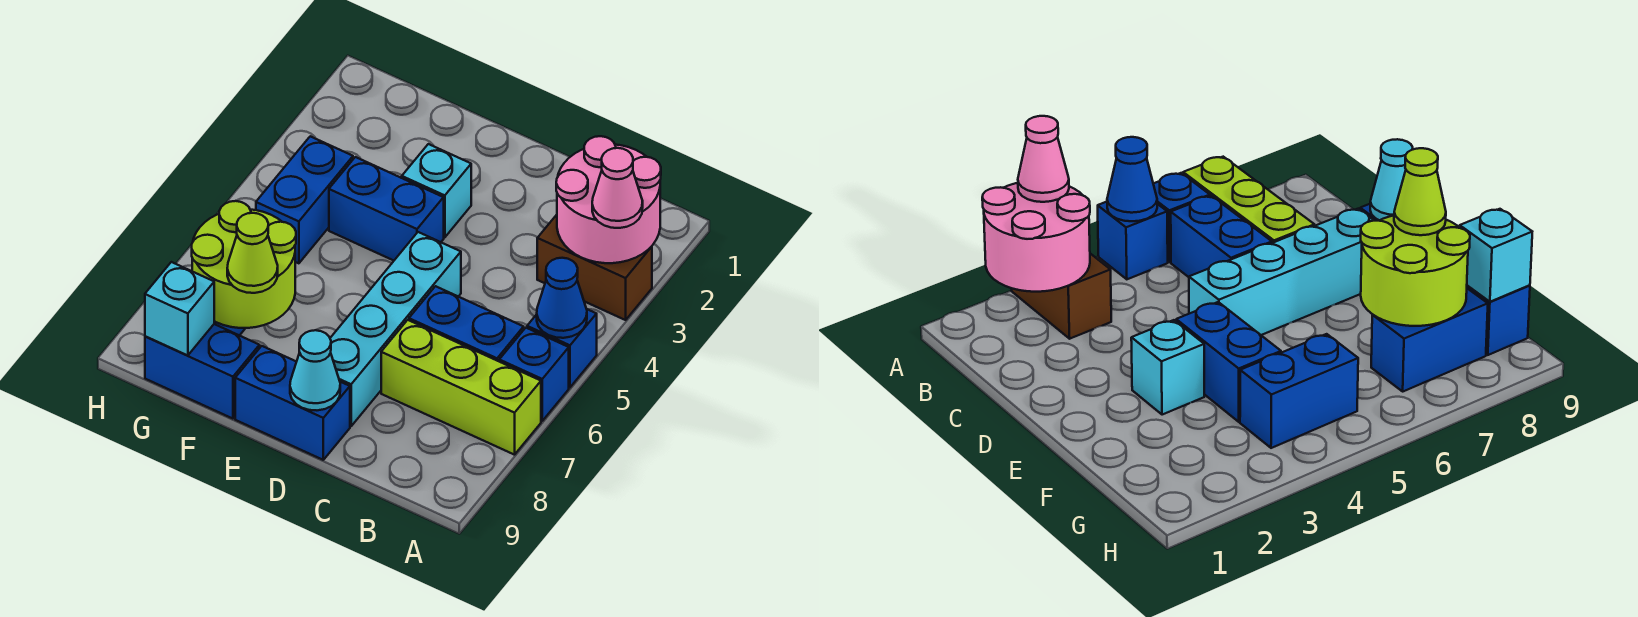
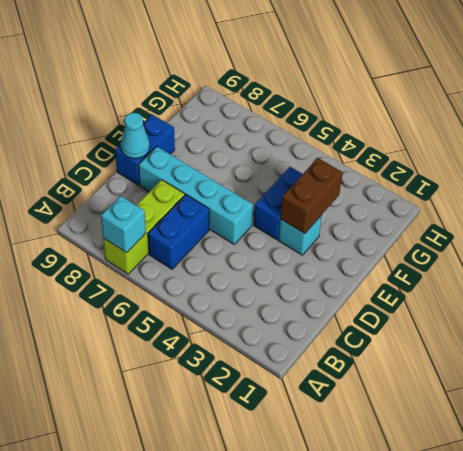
cyan brick A7 level 2 -> cyan brick G9 level 2
brown brick E3:F3 level 2 -> brown brick A3:B3 level 1
none -> blue brick A5 level 1
none -> blue brick A6 level 1
none -> blue brick F9:G9 level 1

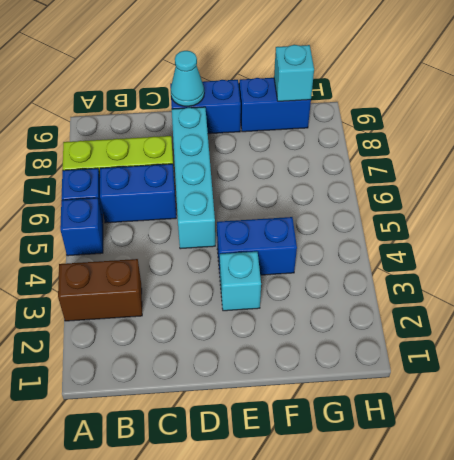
none -> blue brick G4:G5 level 1
none -> blue brick G7:G8 level 1
none -> pink round brick A2:B3 level 2

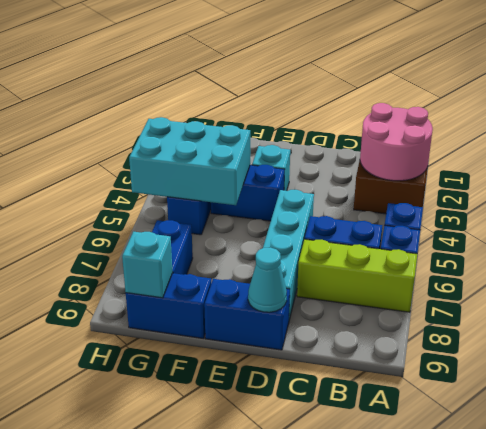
cyan brick F4:H5 level 2 -> none
none -> blue cone A5 level 2
none -> lime round brick F7:G8 level 2
none -> pink cone A3 level 3

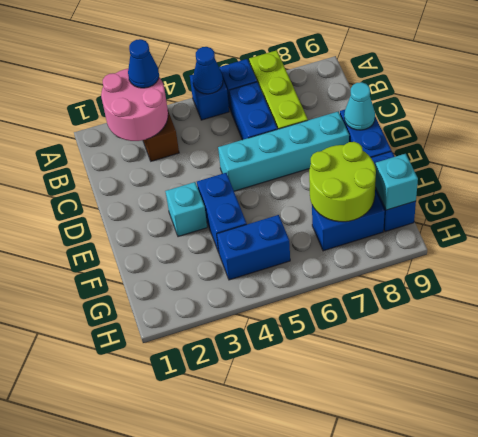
blue cone A3 level 3 -> pink cone A3 level 3
none -> lime cone F8 level 3

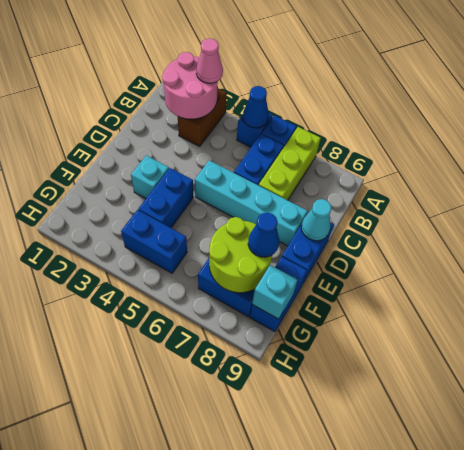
blue cone F8 level 3 -> lime cone F8 level 3

